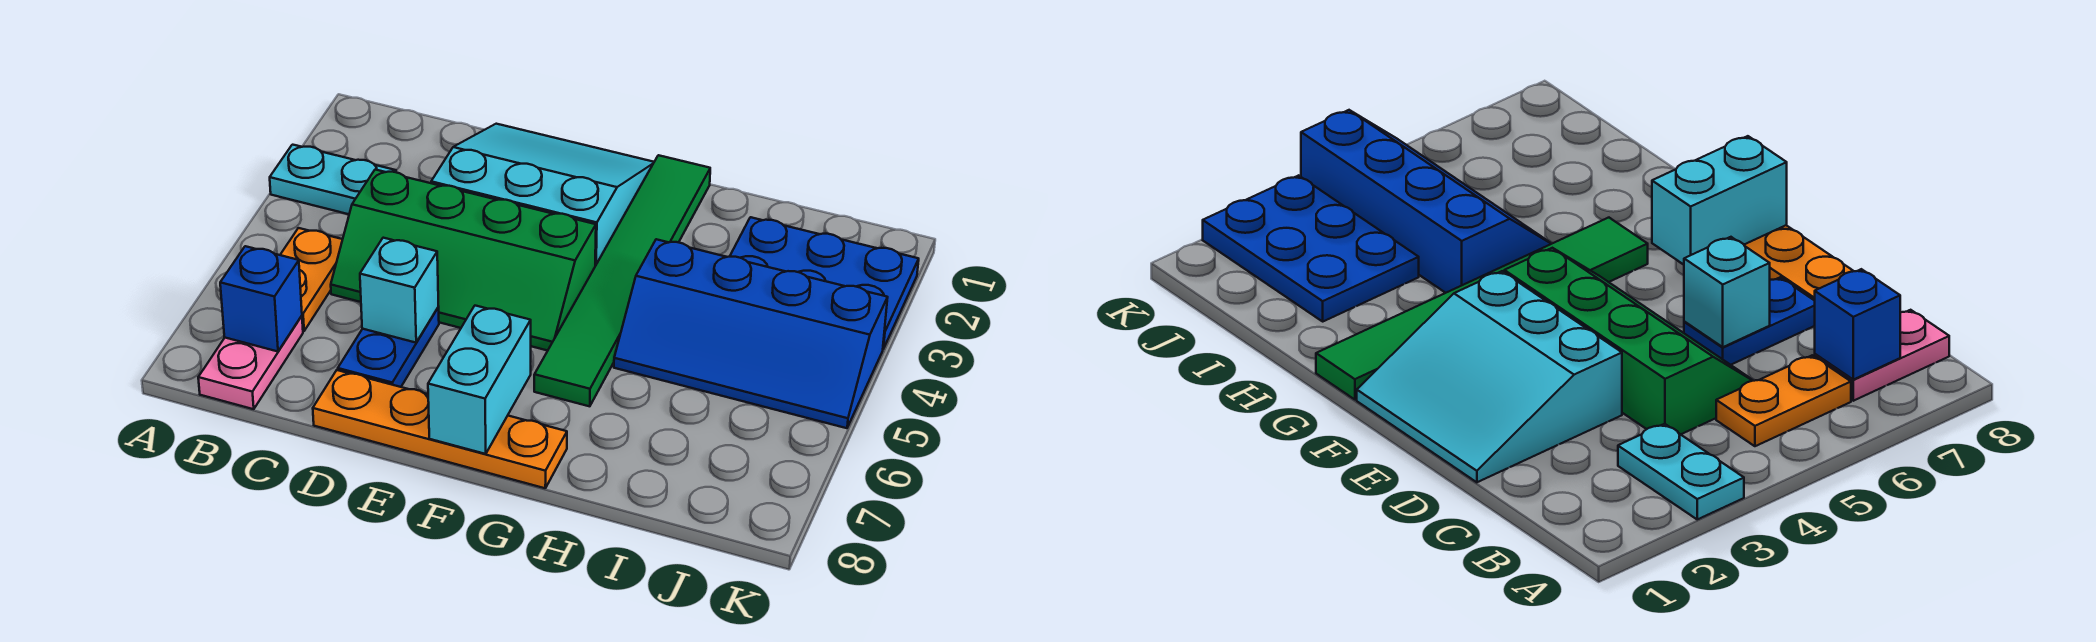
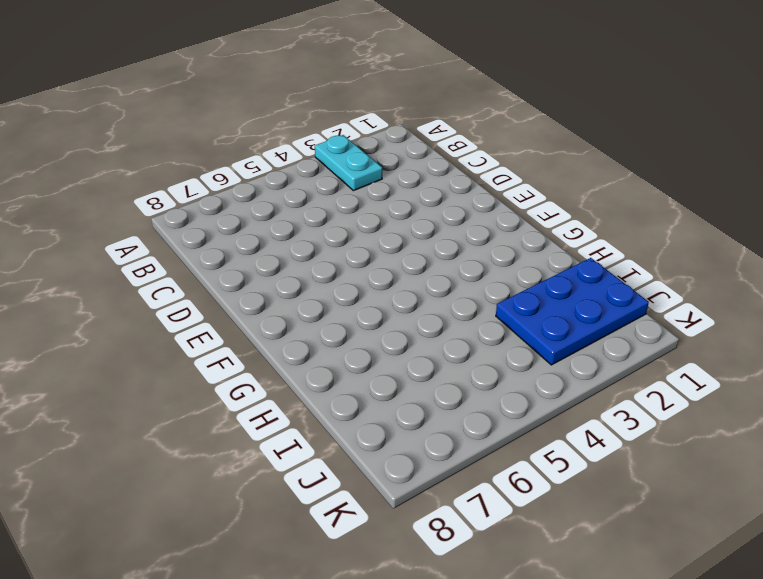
blue plate I1:J3 level 1 -> blue plate I2:K3 level 1
none -> orange plate B5:B6 level 1
none -> pink plate B7:B8 level 1
none -> green slope C4:F5 level 1 top 4

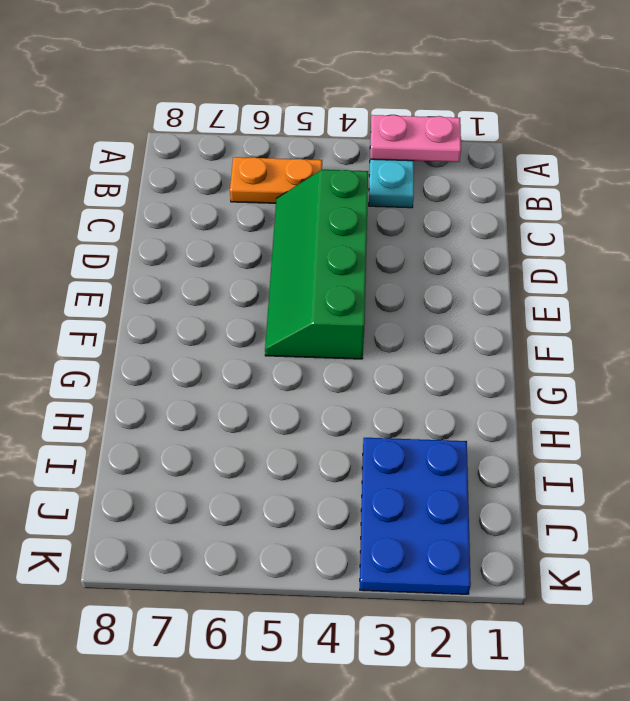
pink plate A2:A3 level 2 -> pink plate B7:B8 level 1
none -> cyan slope D1:F3 level 1 top 3
none -> blue plate D6:D7 level 1
none -> orange plate D8:G8 level 1

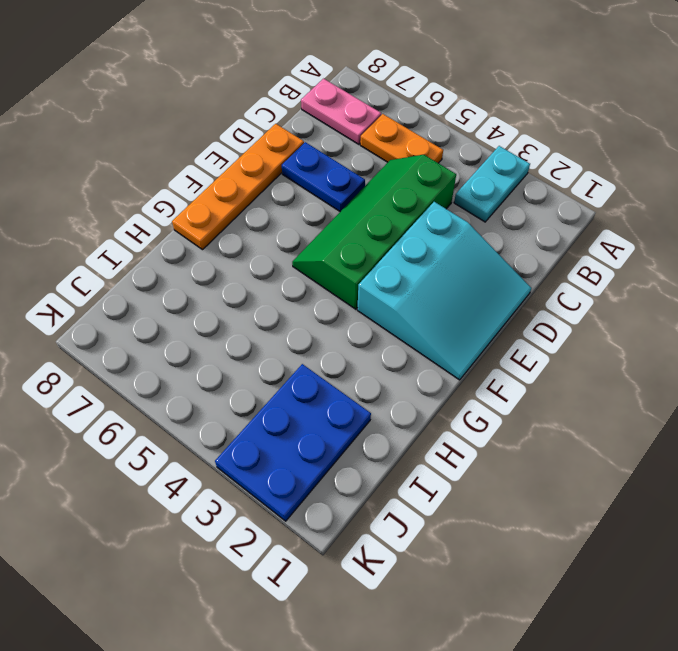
none -> green tile G1:G6 level 1
none -> blue slope H4:K5 level 1 top 4
none -> blue brick B7 level 2

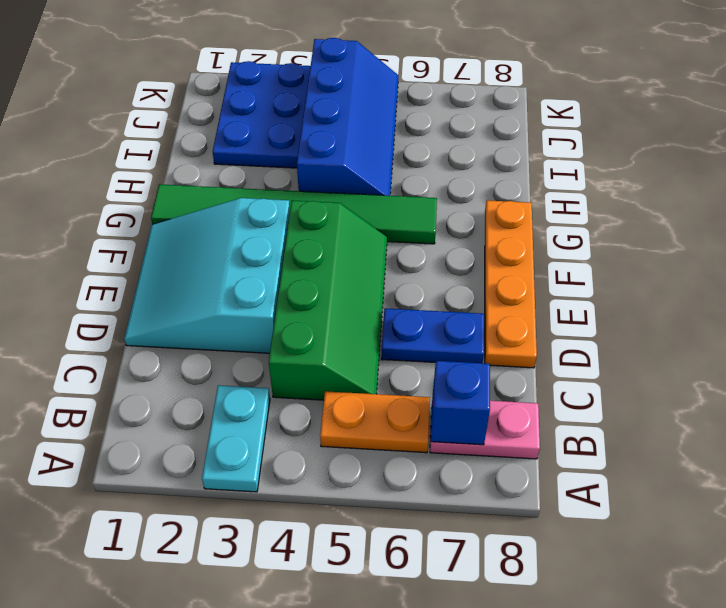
none -> cyan brick D6 level 2
none -> cyan brick F7:F8 level 2

